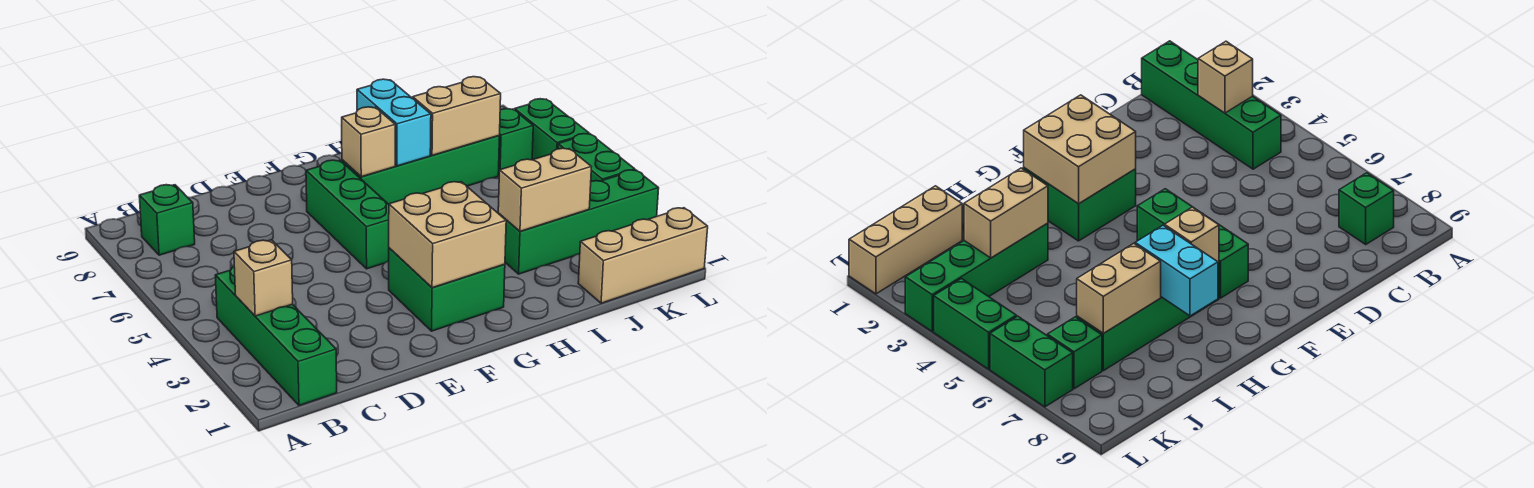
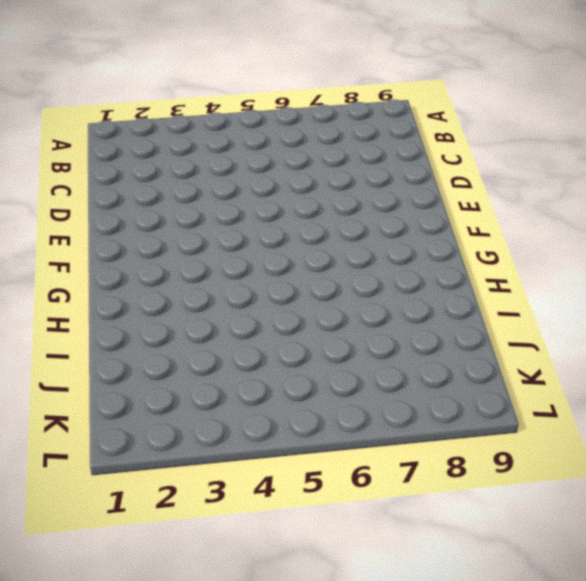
none -> green brick B1:B4 level 1
none -> green brick B8 level 1
none -> green brick F2:G3 level 1

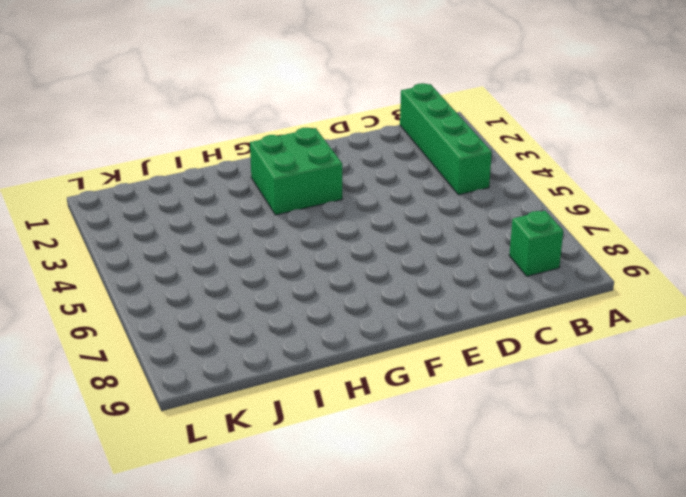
none -> green brick F5:F7 level 1
none -> green brick G7:J7 level 1
none -> green brick I3:L3 level 1

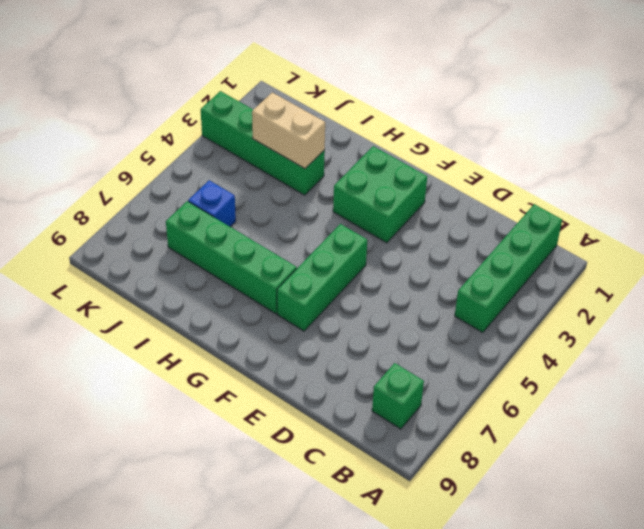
blue brick J6 level 1 -> none
none -> tan brick J1:L1 level 1
none -> green brick K7 level 1
none -> green brick L4:L5 level 1

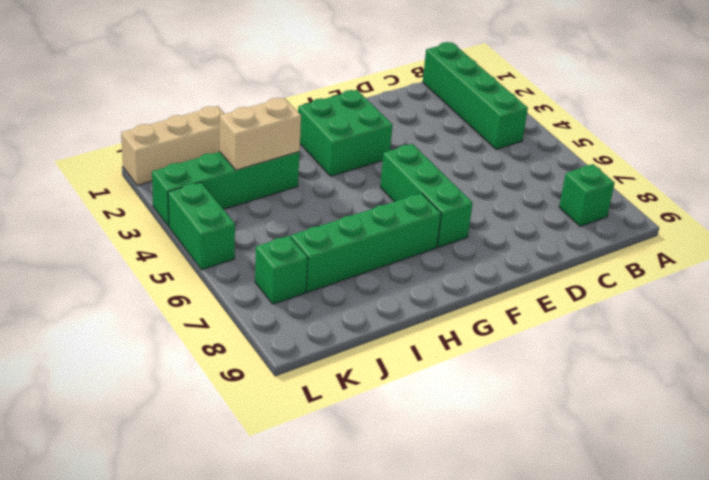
none -> green brick L6:L7 level 1
none -> tan brick B3 level 2
none -> tan brick F2:G3 level 2

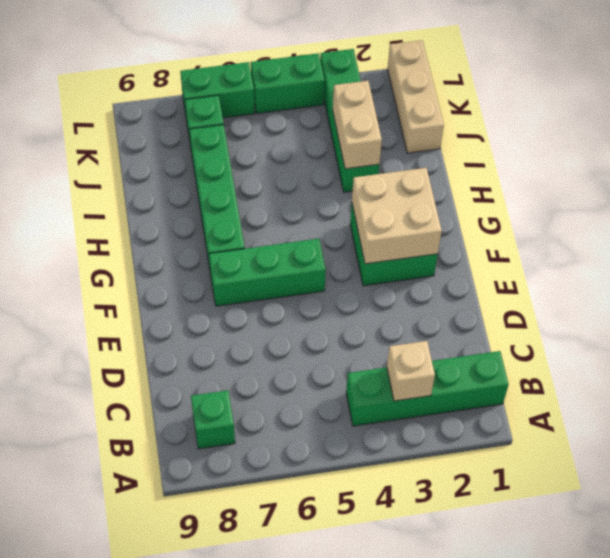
none -> tan brick G7 level 2
none -> cyan brick H7:H8 level 2
none -> tan brick I7:J7 level 2

